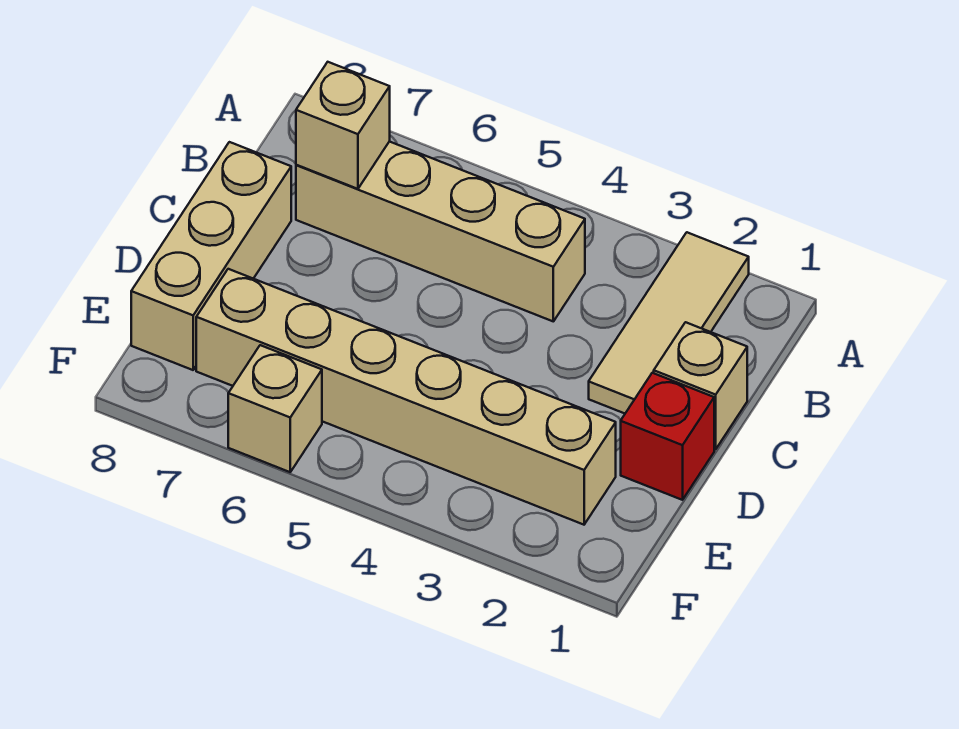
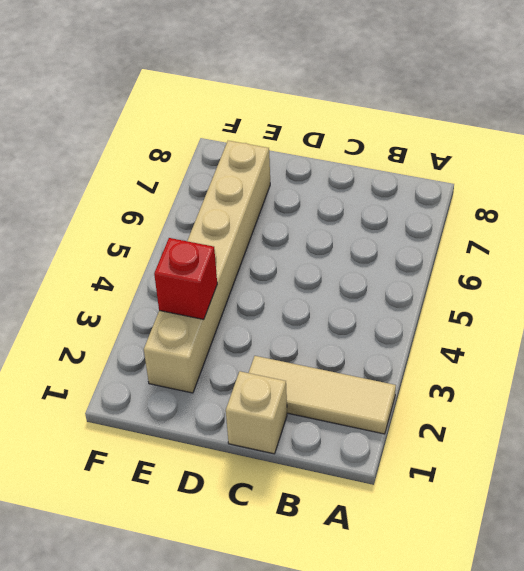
red brick E3 level 2 -> red brick D1 level 1
none -> tan brick B4:B7 level 1
none -> tan brick C8:E8 level 1

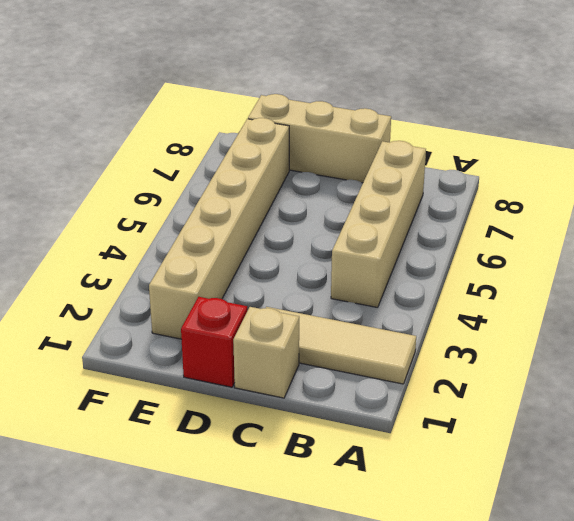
none -> tan brick F6 level 1
none -> tan brick B7 level 2

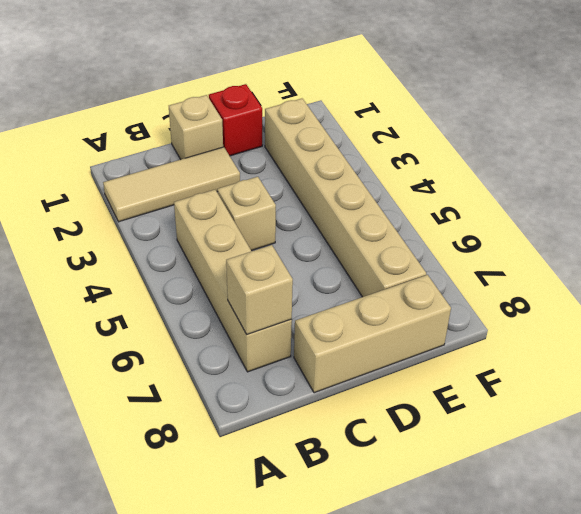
tan brick C4 level 1 -> tan brick F6 level 1

